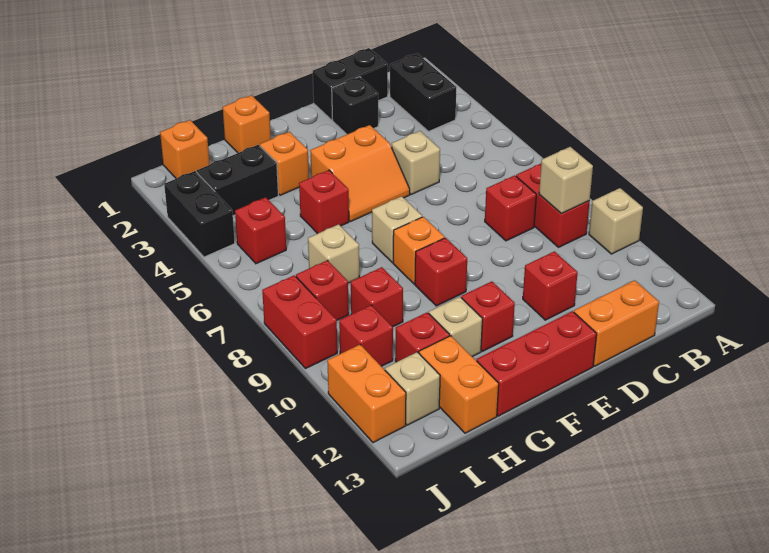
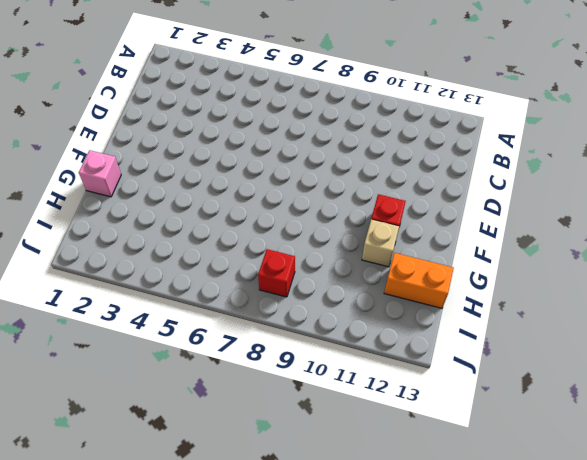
pink brick G1 level 1 -> orange brick G1 level 1
none -> tan brick A10 level 1
none -> black brick B2:B3 level 1
none -> red brick B8:B9 level 1
none -> black brick C1:D1 level 1

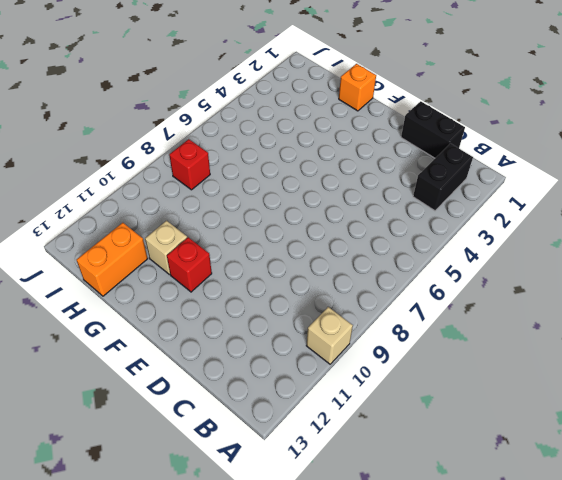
none -> red brick B8:B9 level 1
none -> red brick C8 level 1
none -> orange brick C13:D13 level 1
none -> black brick D2 level 1

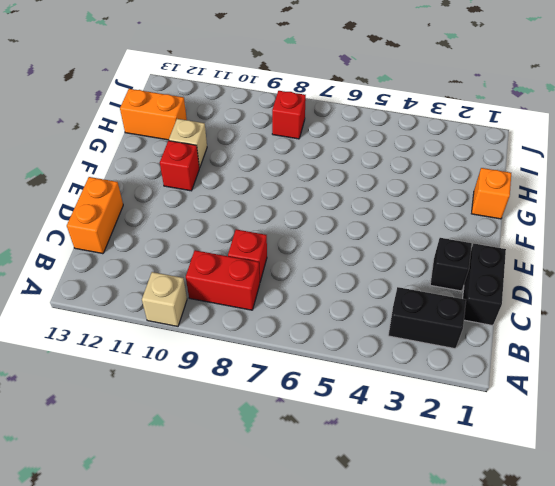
none -> tan brick D5 level 1
none -> red brick D11 level 1
none -> orange slope E4:F5 level 1 top 4
none -> red brick E13:G13 level 1

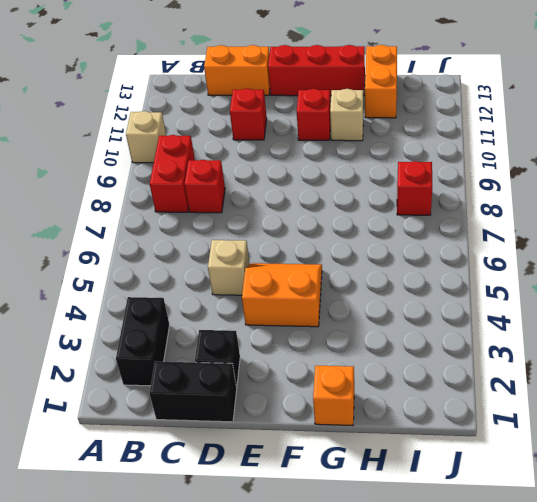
none -> tan brick F7 level 1
none -> orange brick F8 level 1
none -> red brick F9 level 1
none -> orange brick G3 level 1

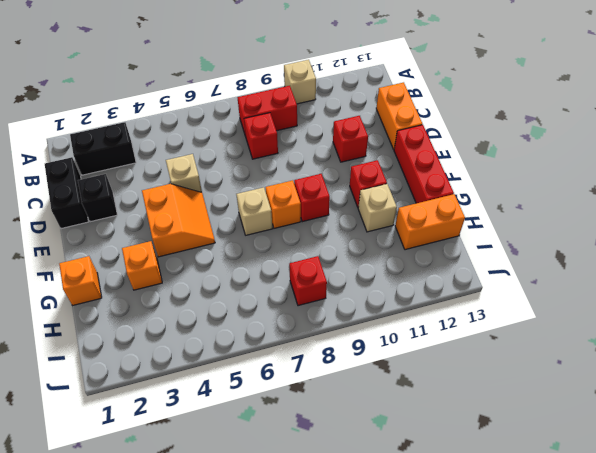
none -> red brick G5 level 1
none -> black brick H3:I3 level 1
none -> tan brick H7 level 1
none -> red brick H9 level 1

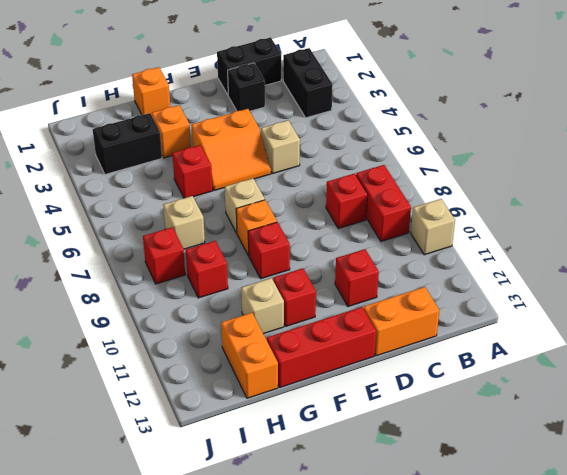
none -> red brick H11 level 1
none -> orange brick I1 level 1
none -> red brick I5 level 1
none -> red brick I10 level 1

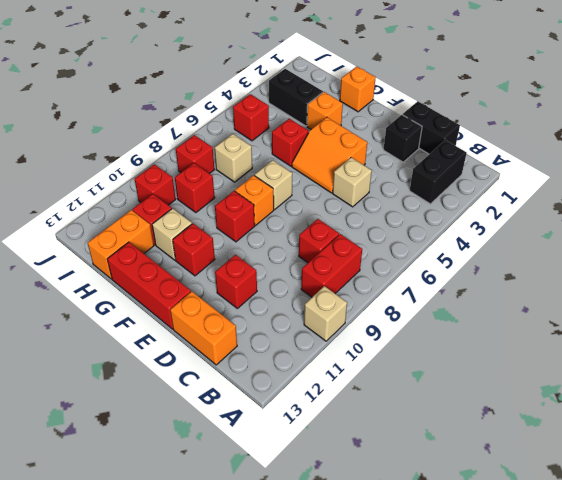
none -> orange brick I1 level 1
none -> tan brick I12 level 1
none -> black brick J3:J4 level 1
none -> red brick J8:J9 level 1

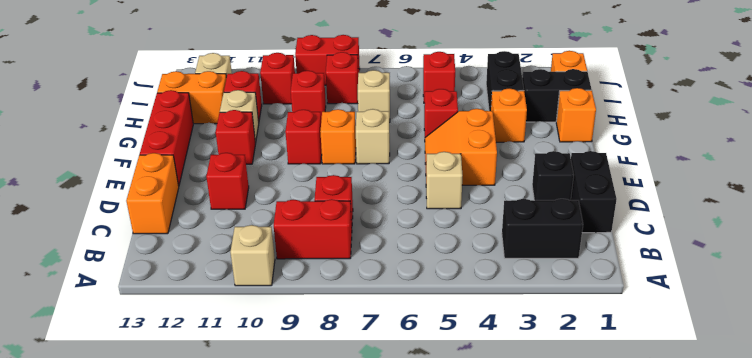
black brick H1:H2 level 1 -> black brick J3:J4 level 1
none -> orange brick J11:J12 level 1
none -> tan brick B9 level 2

